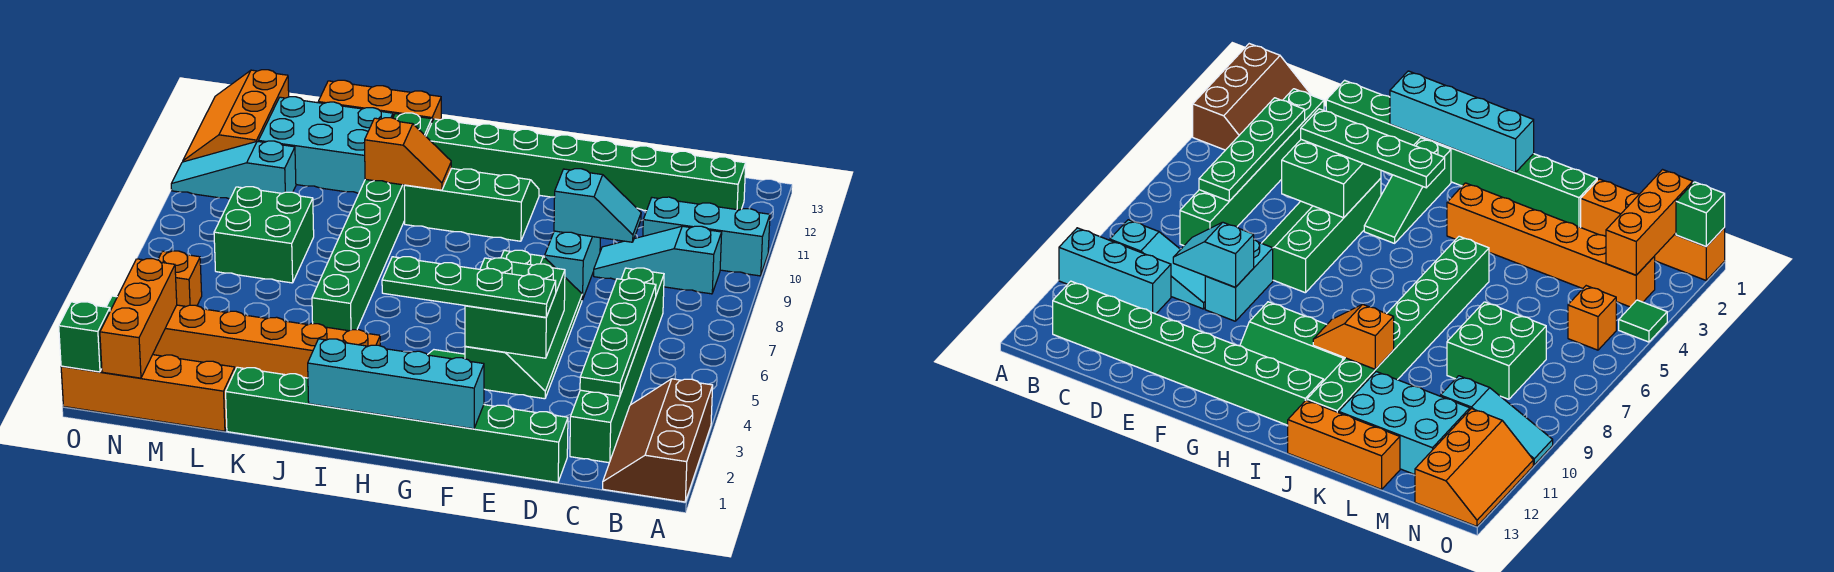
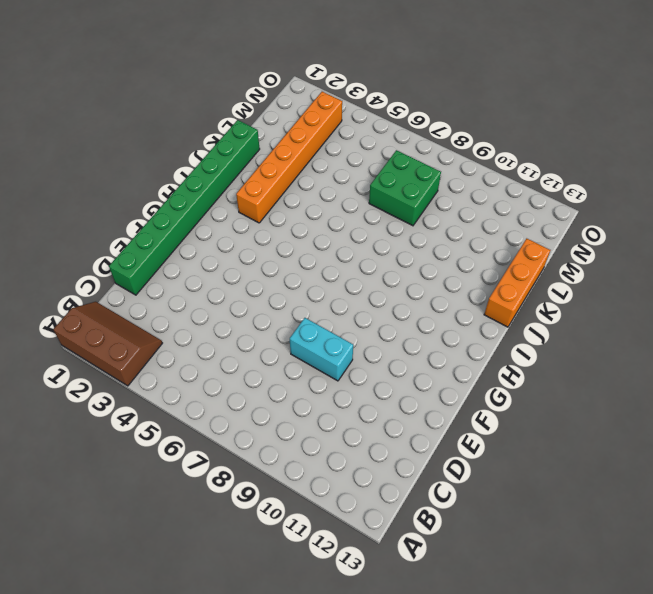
none -> cyan brick A10:C10 level 1
none -> cyan slope B9:D9 level 1 top B
none -> green brick B12:I12 level 1

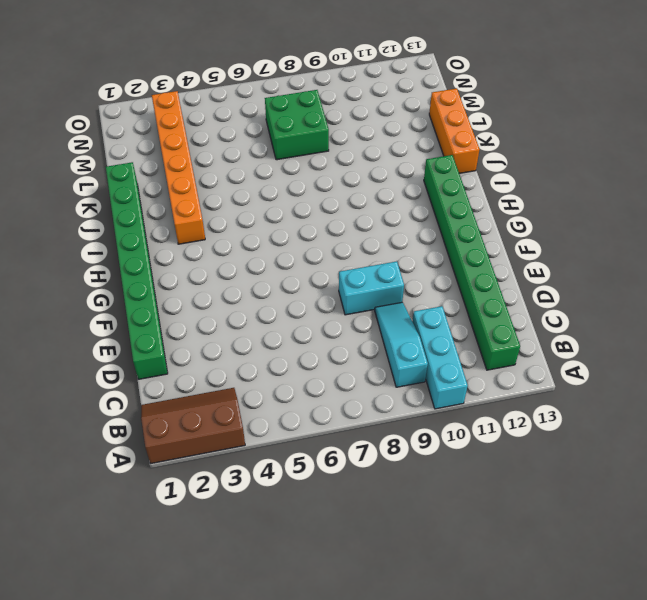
none -> green brick C2:C7 level 1
none -> green slope E4:F7 level 1 top F
none -> green slope G2:G4 level 1 top 2

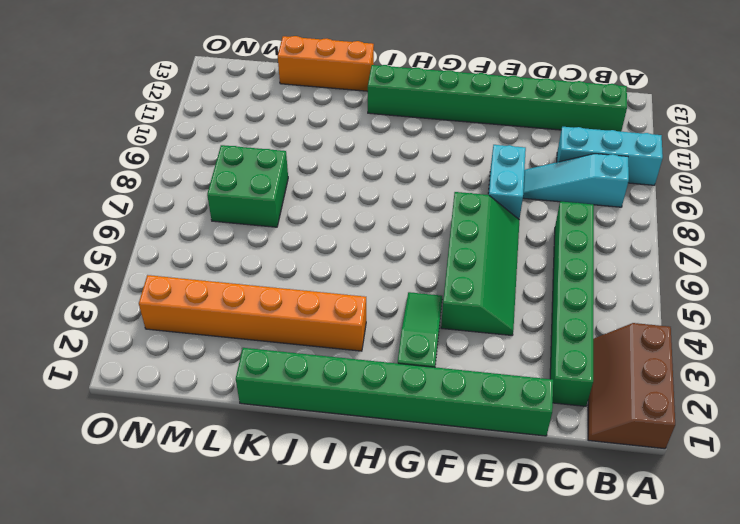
none -> green slope G10:I11 level 1 top 10
none -> green brick J5:J12 level 1
none -> cyan brick K11:M12 level 1

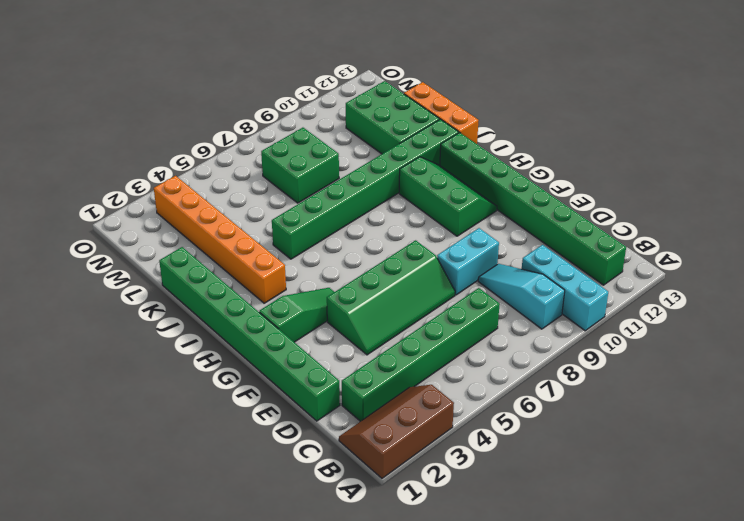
green brick K11:M12 level 1 -> cyan brick K11:M12 level 1
none -> orange brick L1:O1 level 1
none -> cyan slope M10:O10 level 1 top M
none -> orange brick N5 level 1

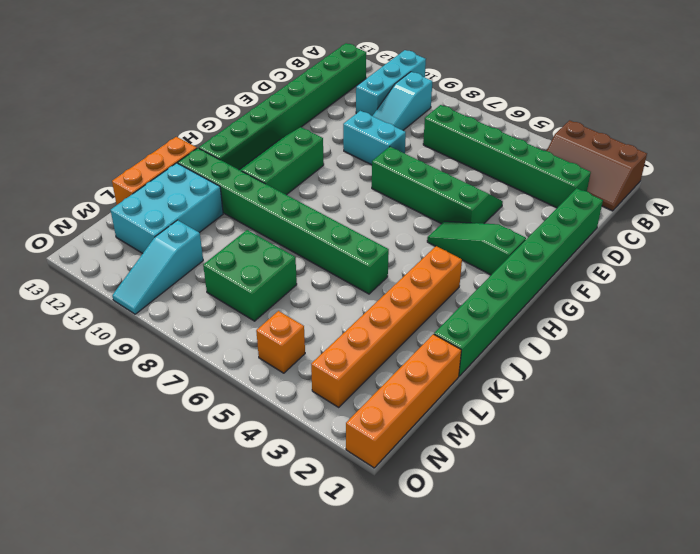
none -> orange slope N11:O13 level 1 top N
none -> green tile O4 level 1
none -> green plate C3:C6 level 2

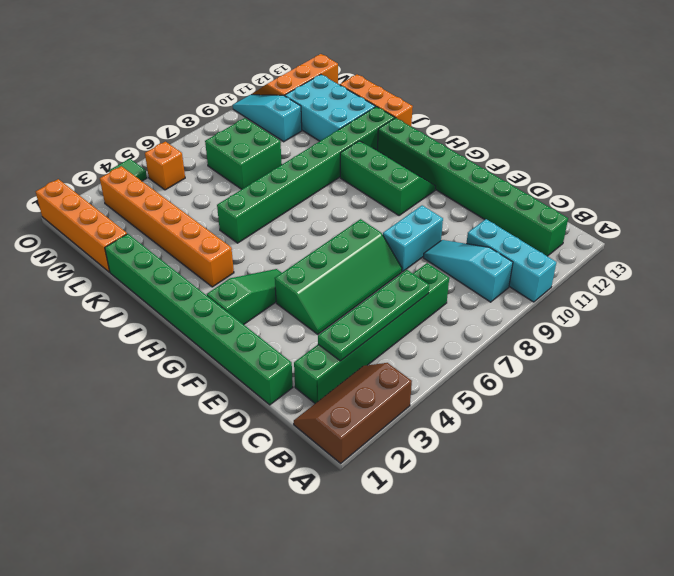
none -> cyan slope D9:E9 level 2 top E
none -> green brick E4:F5 level 2
none -> cyan brick F1:I1 level 2

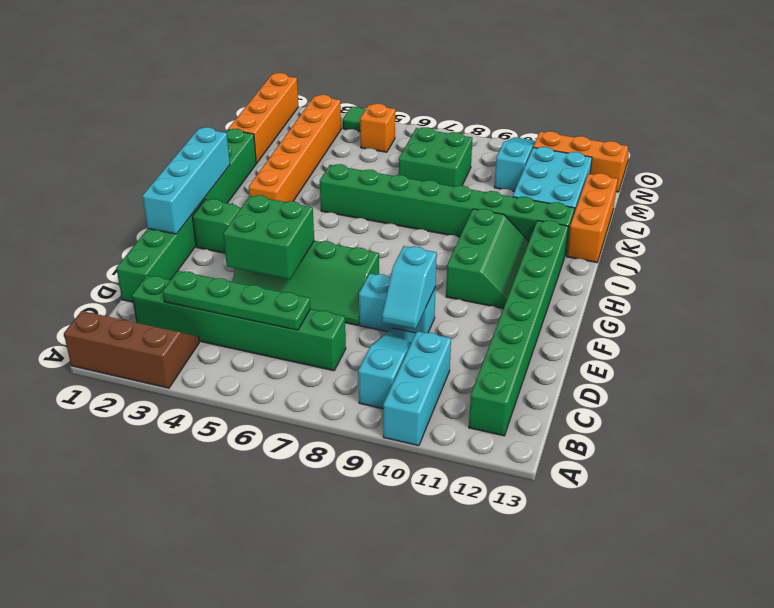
none -> orange slope I10:J10 level 2 top J
none -> orange brick N1:N3 level 2
none -> green brick O1 level 2

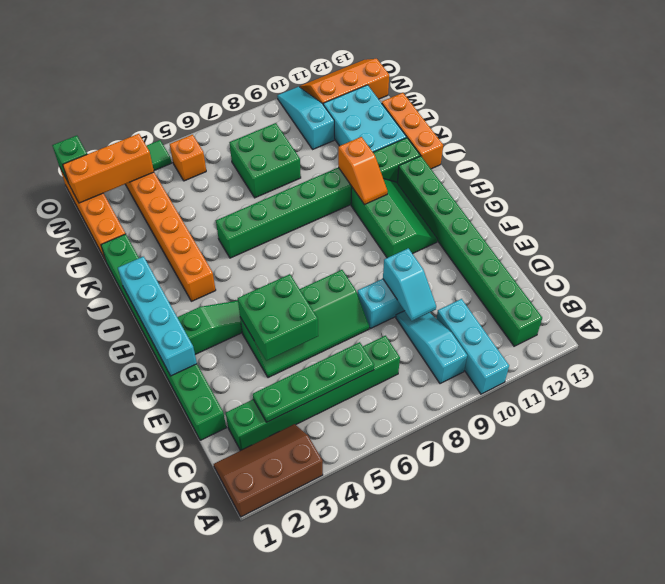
none -> green plate E4:H4 level 3

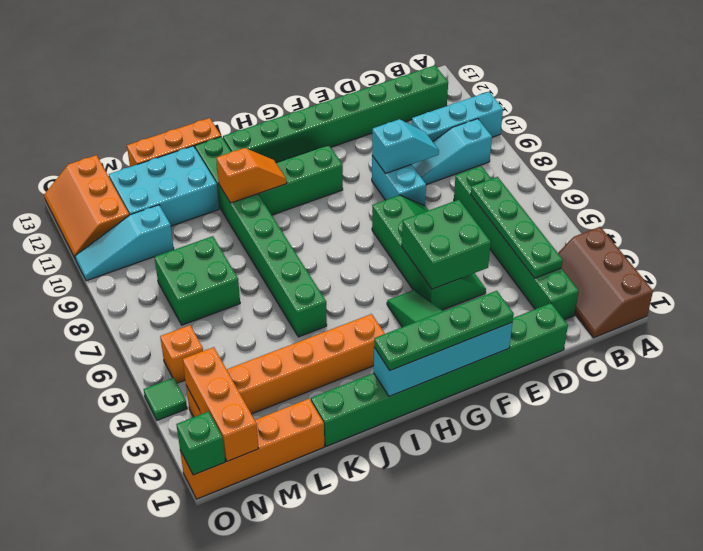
green plate F1:I1 level 3 -> green plate E4:H4 level 3

